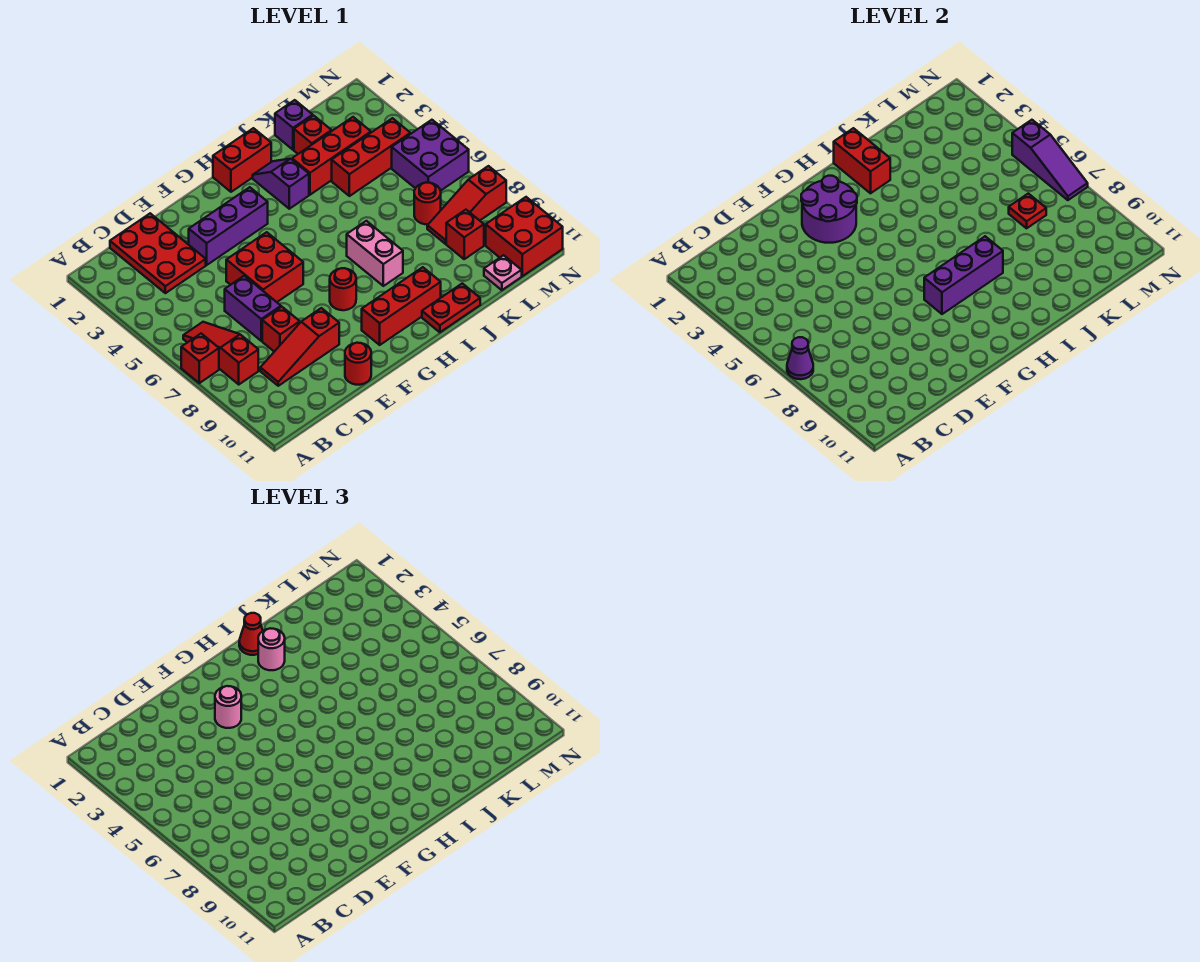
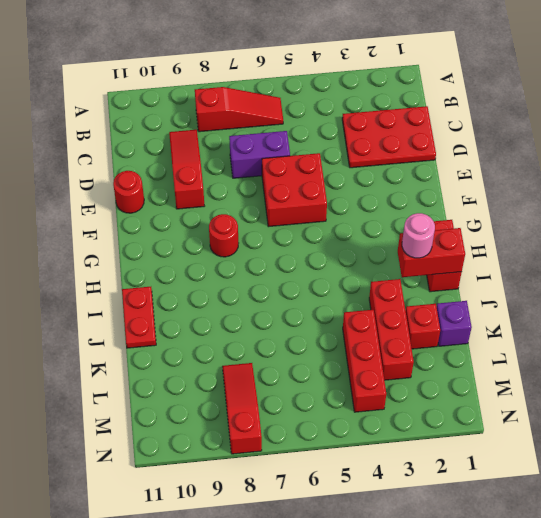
none -> red brick A7 level 1
none -> red brick D8 level 1
none -> purple brick E3:G3 level 1
none -> red brick G10:I10 level 1

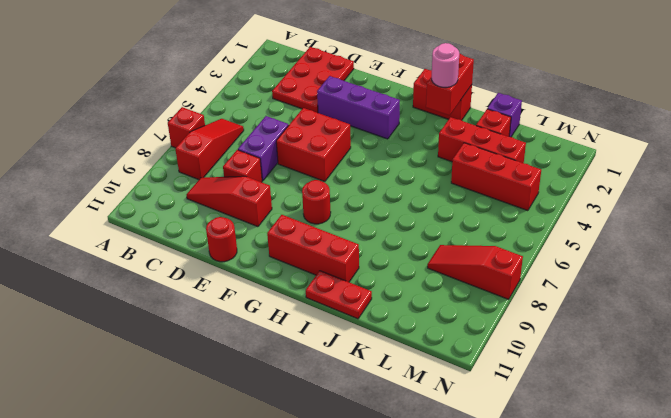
none -> purple slope I2:I3 level 1 top 3
none -> pink brick I7:I8 level 1
none -> red round brick L7 level 1
none -> red brick L9 level 1

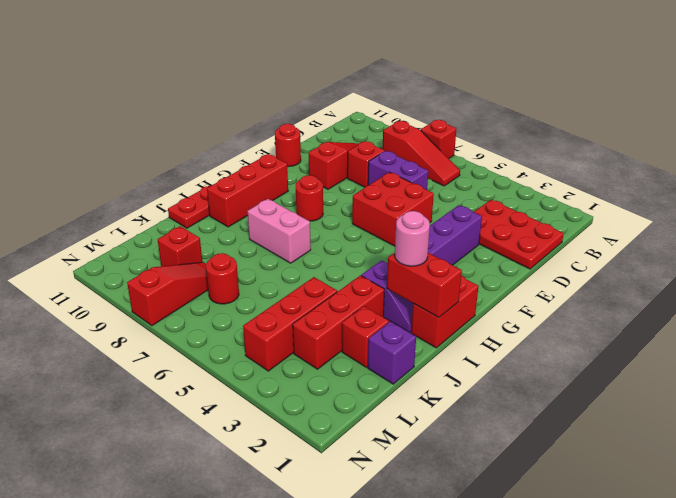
none -> pink plate L11 level 1
none -> purple brick M5:N6 level 1
none -> red brick M10:N11 level 1
none -> purple cone A7 level 2

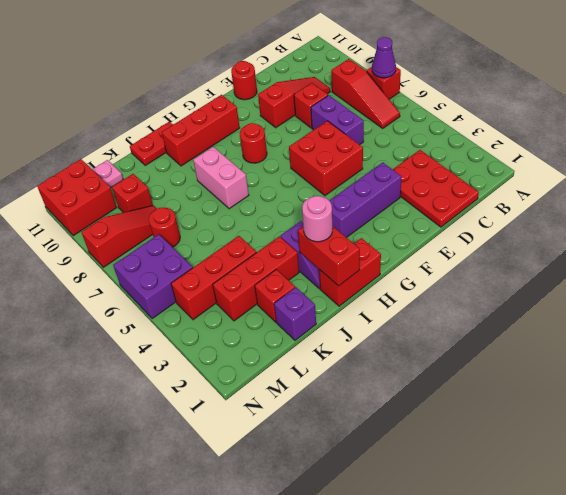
none -> purple round brick F2:G3 level 2
none -> purple brick G8:I8 level 2
none -> red plate L7 level 2
none -> purple slope N5:N7 level 2 top 5

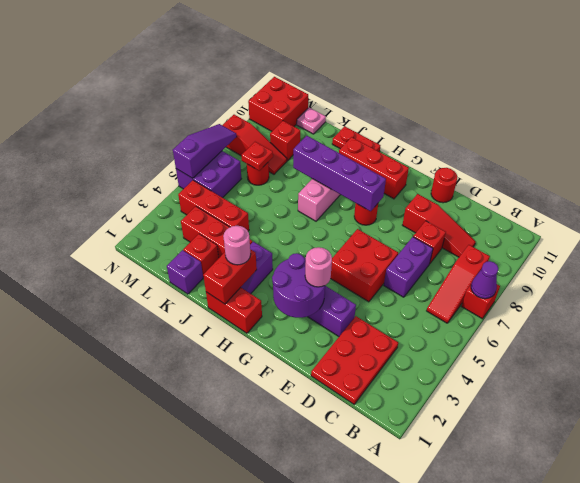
purple brick G8:J8 level 2 -> purple brick G8:I8 level 2
none -> red cone I1 level 3

